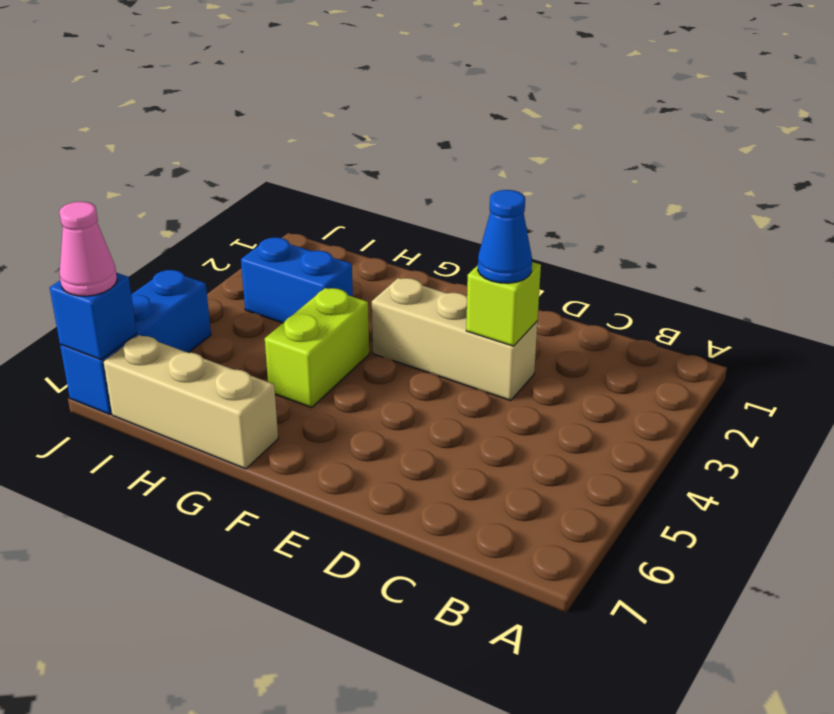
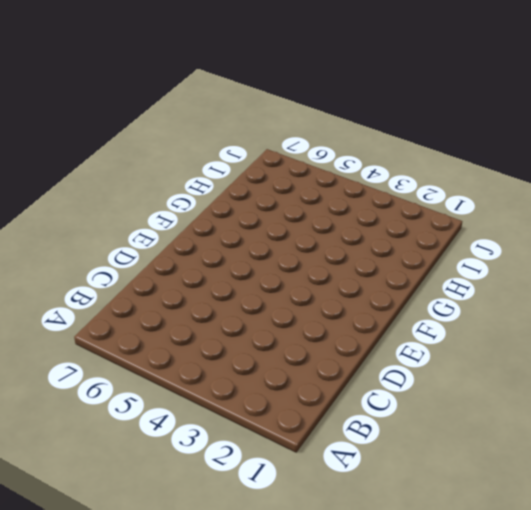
none -> tan brick D3:F3 level 1
none -> lime brick G4:G5 level 1

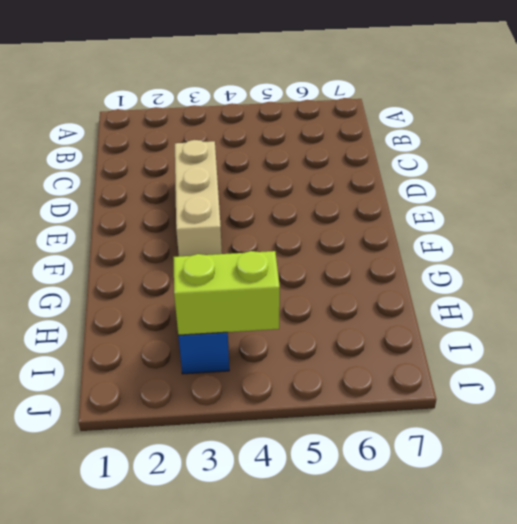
lime brick I3:I4 level 2 -> lime brick G4:G5 level 1
none -> tan brick G7:I7 level 1
none -> blue brick J5:J7 level 1

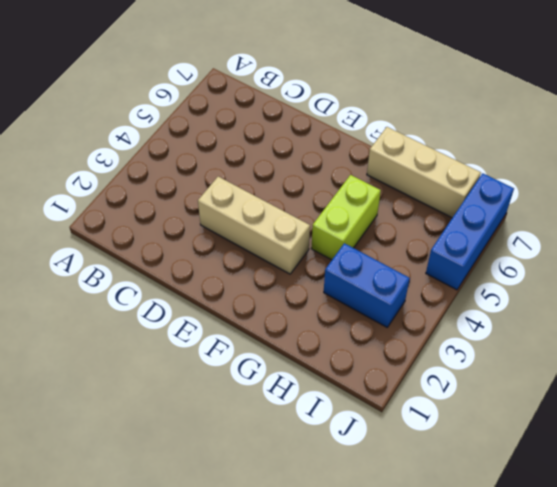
none -> lime brick D3 level 2
none -> blue brick J7 level 2

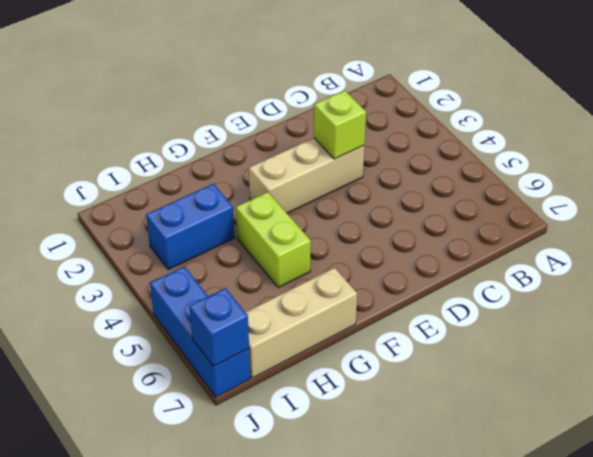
none -> blue cone D3 level 3
none -> pink cone J7 level 3

